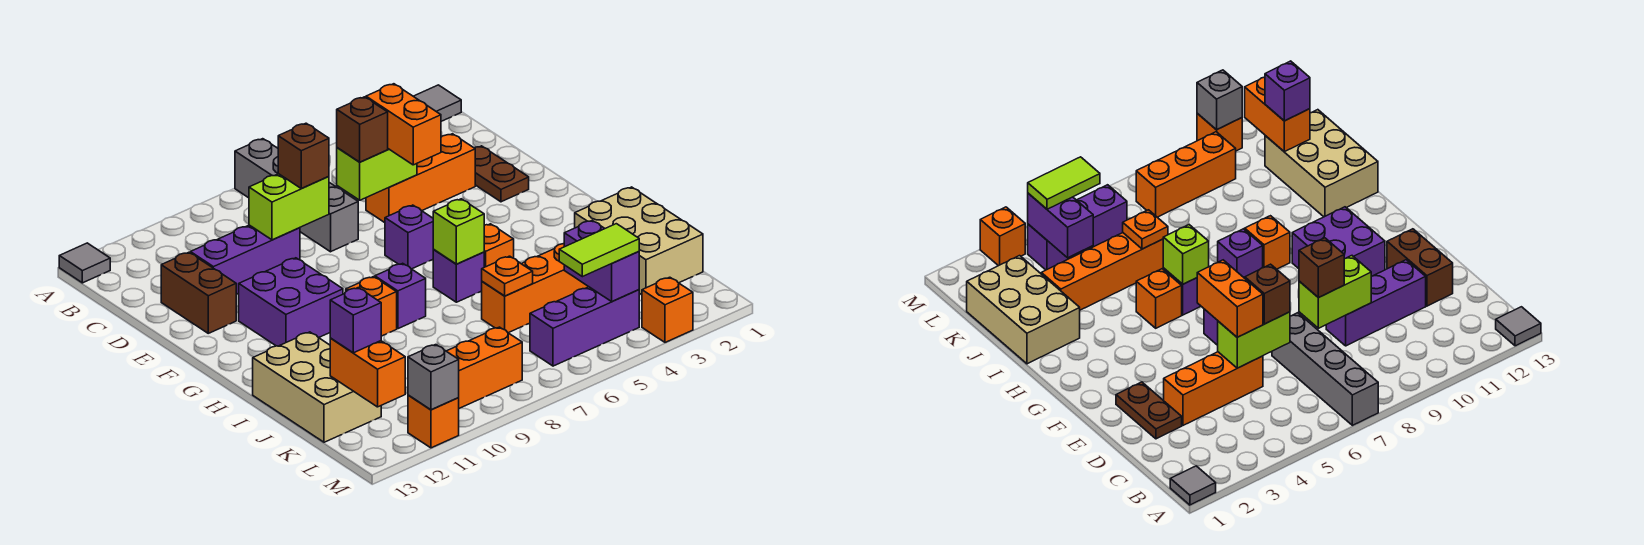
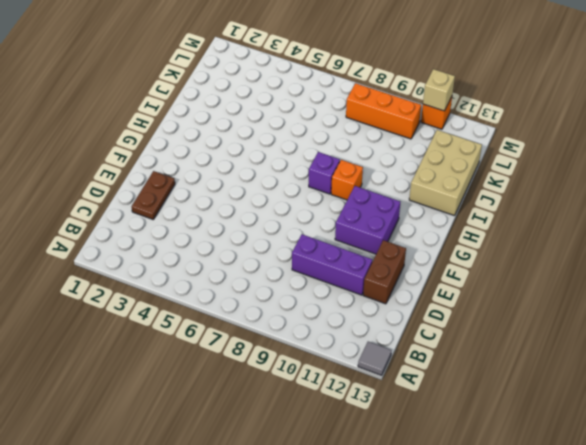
tan brick M11 level 2 -> grey brick M11 level 2
none -> grey tile A1 level 1
none -> grey brick A7:D7 level 1
none -> orange brick D3:D5 level 1
none -> purple brick F6 level 1

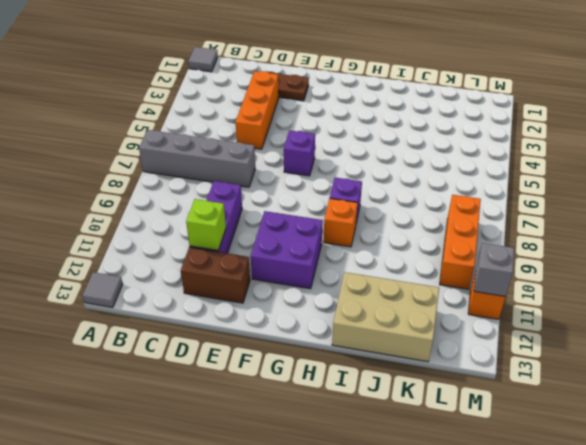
lime brick D11 level 2 -> lime brick H6 level 2
none -> orange brick H5 level 1
none -> purple brick H6 level 1
none -> tan brick I1:K2 level 1
none -> orange brick J3:J6 level 1

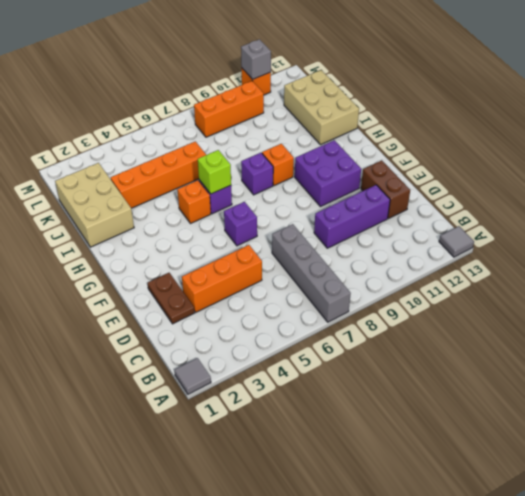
none -> purple brick L4:L6 level 1
none -> orange brick M3 level 1
none -> lime brick D5:D6 level 2
none -> lime brick D8:D9 level 2

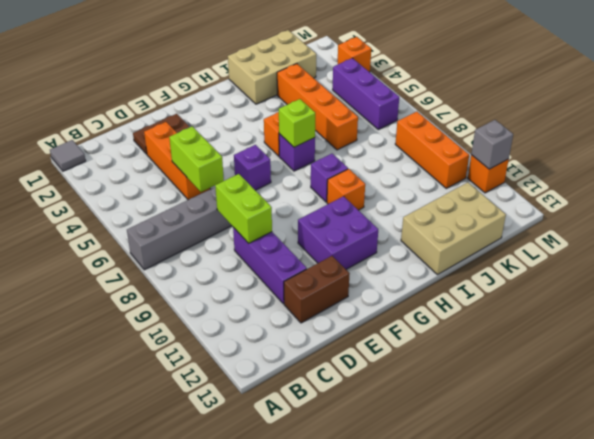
none -> grey tile A13 level 1
none -> orange plate J6 level 2
none -> purple brick K4:L4 level 2
none -> orange brick K12:L12 level 2

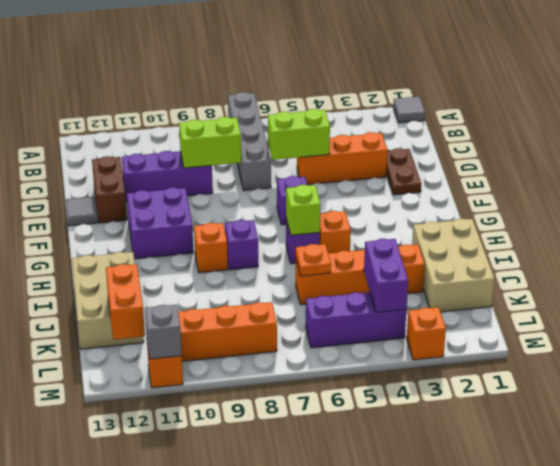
grey tile E13 level 1 -> grey tile A13 level 1
none -> orange brick D5:E5 level 3
none -> brown brick D6 level 3
none -> brown brick D8 level 3
none -> purple brick K12 level 3

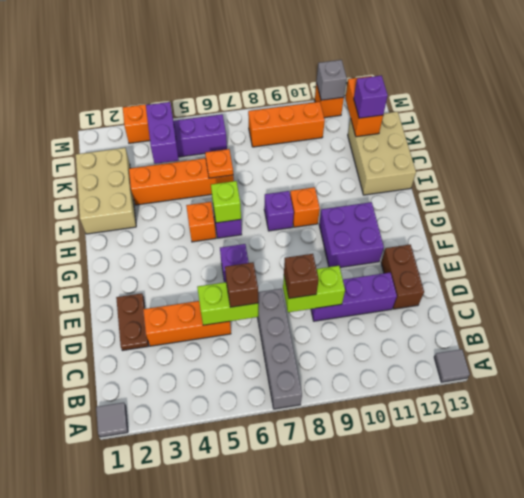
none -> orange brick D5:E5 level 3
none -> lime tile L4:L5 level 3

